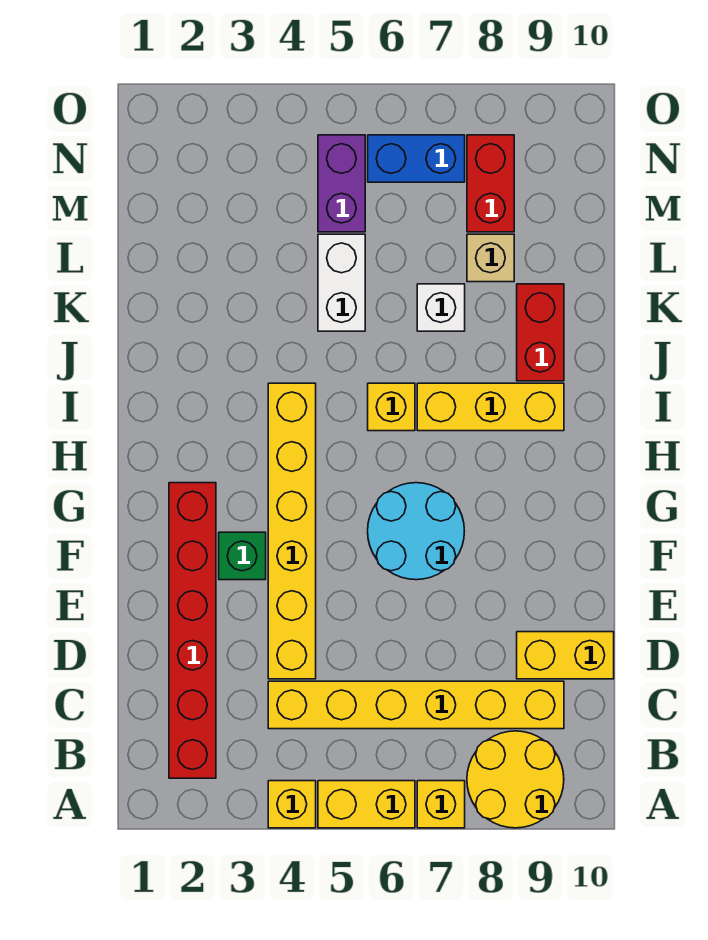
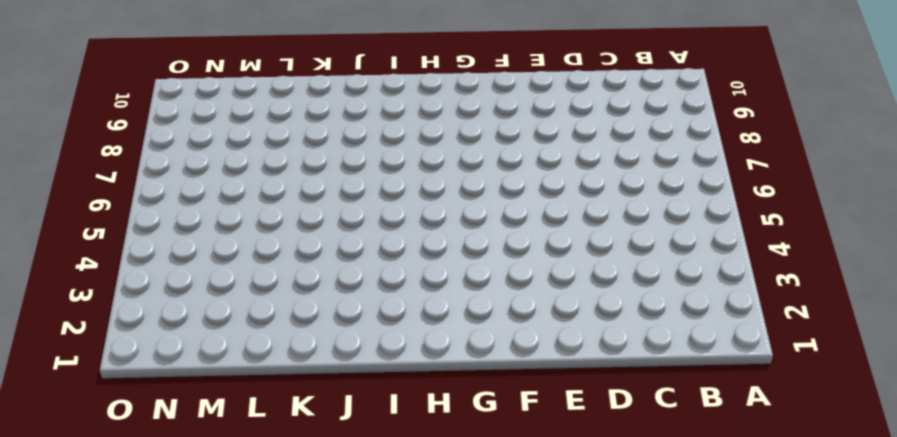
none -> yellow brick A4 level 1
none -> yellow brick A5:A6 level 1
none -> yellow brick A7 level 1

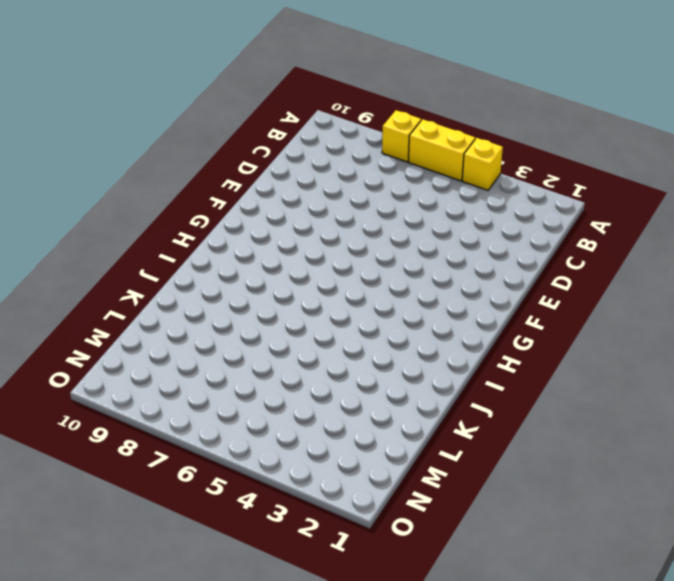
none -> yellow round brick A8:B9 level 1
none -> red brick B2:G2 level 1
none -> yellow brick C4:C9 level 1

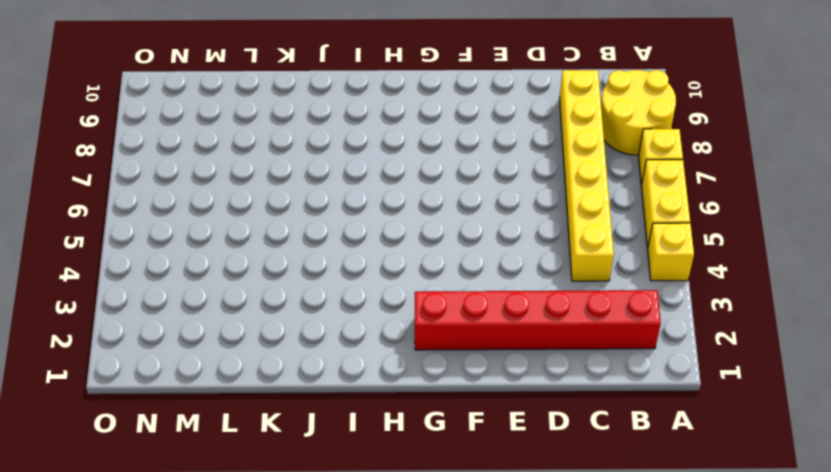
none -> yellow brick D4:I4 level 1
none -> yellow brick D9:D10 level 1
none -> green brick F3 level 1

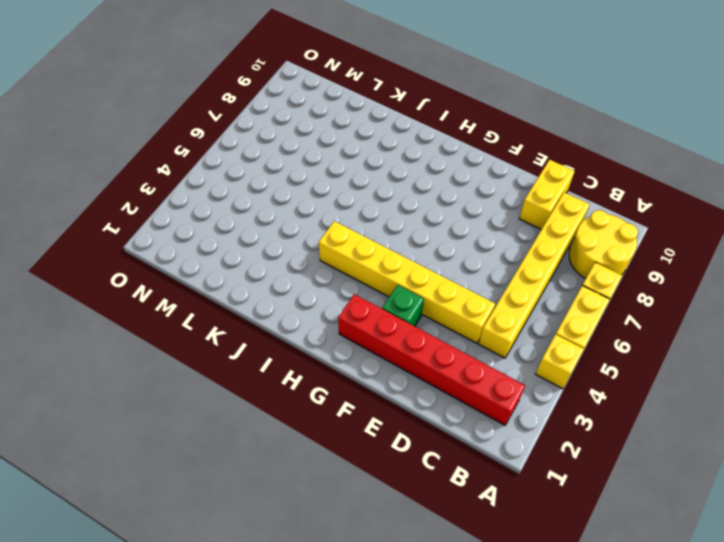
none -> cyan round brick F6:G7 level 1
none -> yellow brick I6 level 1
none -> yellow brick I7:I9 level 1

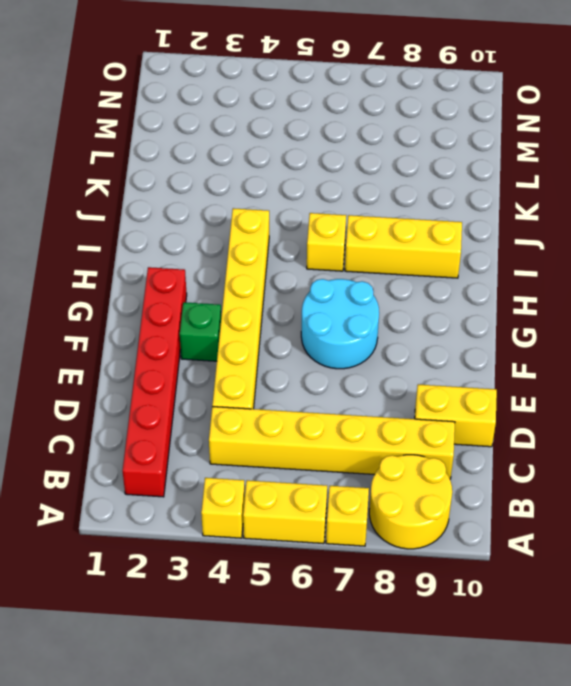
none -> red brick J9:K9 level 1
none -> white brick K5:L5 level 1
none -> white brick K7 level 1

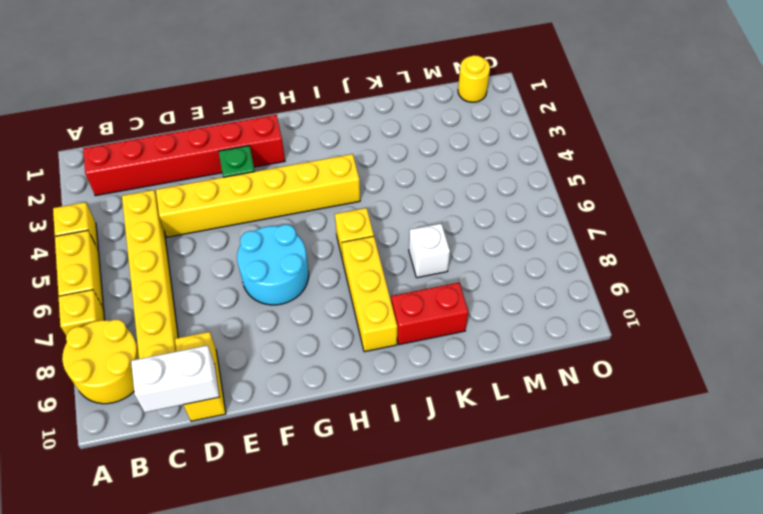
white brick C10:D10 level 2 -> white brick K5:L5 level 1
yellow round brick N1 level 1 -> none
none -> tan brick L8 level 1
none -> purple brick M5:N5 level 1
none -> red brick M8:N8 level 1

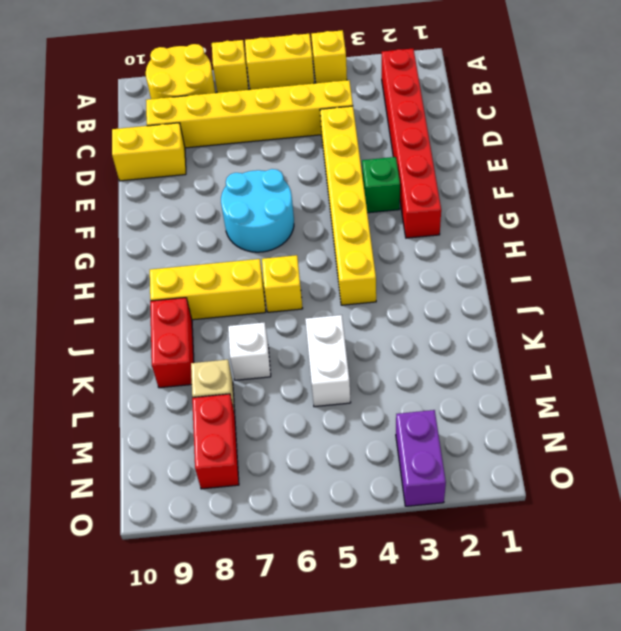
purple brick N3:O3 level 1 -> purple brick M5:N5 level 1
none -> blue brick N6:N7 level 1

